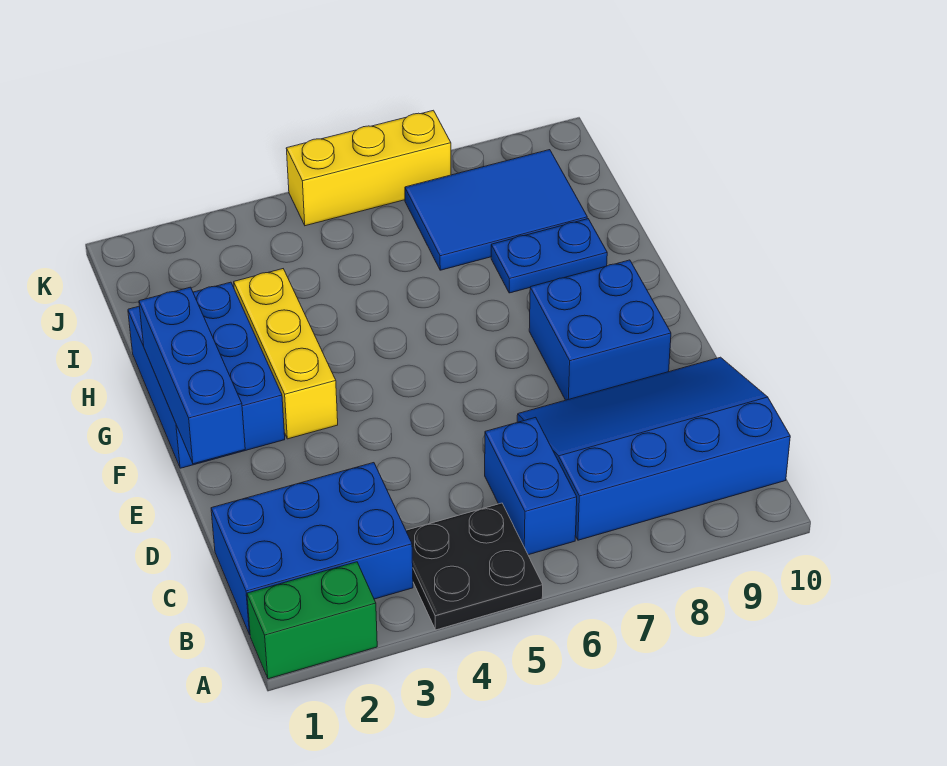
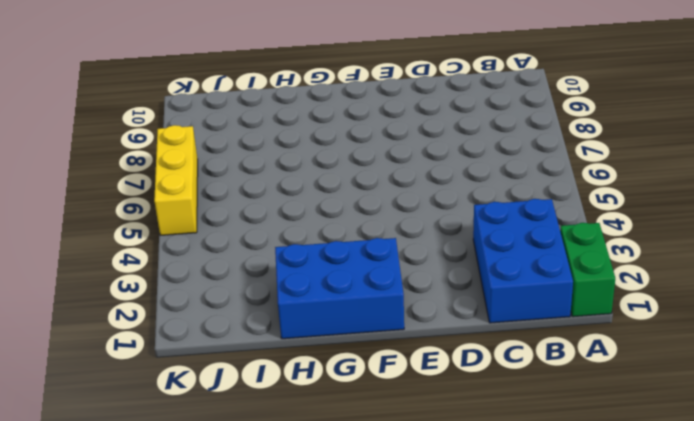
none -> black plate A4:B5 level 1
none -> blue brick B6:C6 level 1
none -> blue slope B7:D10 level 1 top B

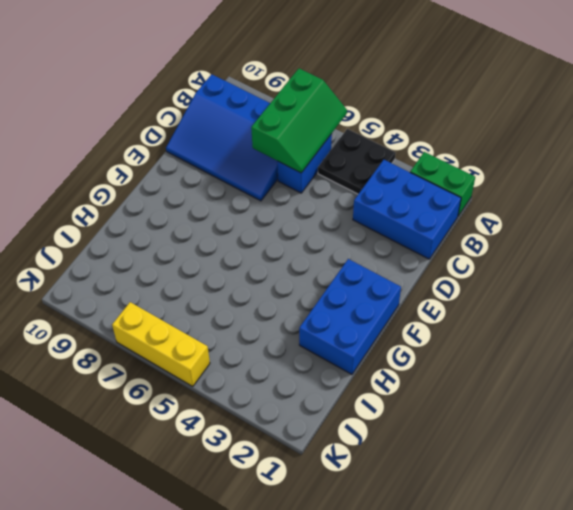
green slope A6:C7 level 2 top 7 -> none
none -> blue brick E8:F9 level 1
none -> yellow brick F3:H3 level 1
none -> blue plate H8:H9 level 1

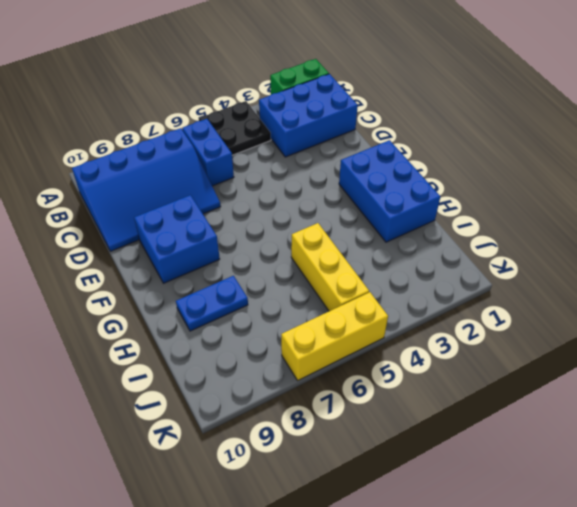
yellow brick H5:J5 level 1 -> yellow brick F3:H3 level 1
none -> blue tile I7:J9 level 1
none -> blue brick E1:G1 level 2

